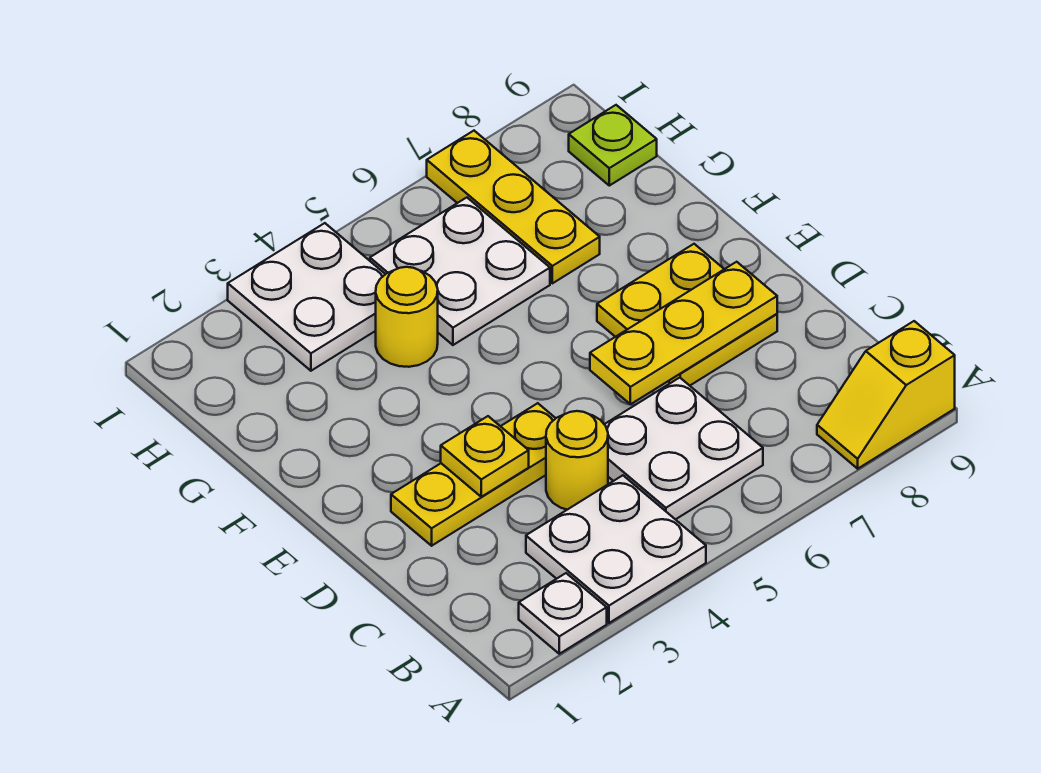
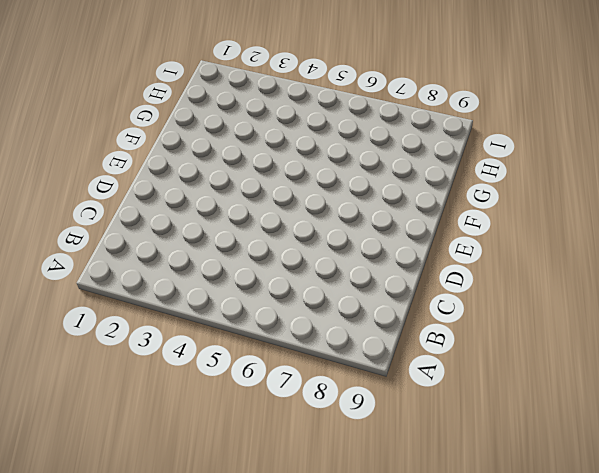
none -> white plate A2 level 1
none -> white plate A3:B4 level 1
none -> yellow slope A8:A9 level 1 top 9

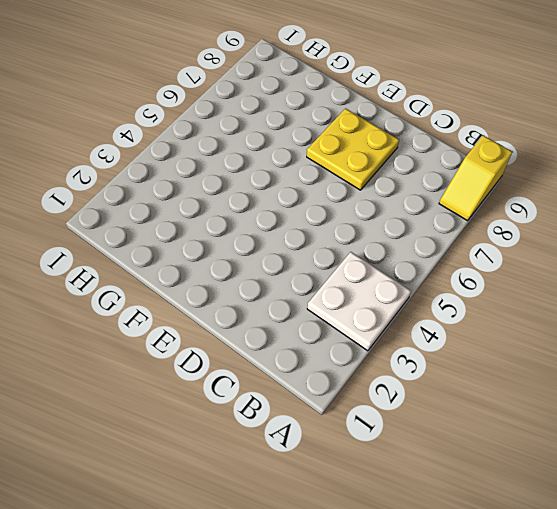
none -> white plate A2 level 1
none -> white plate B5:C6 level 1
none -> yellow round brick C4 level 1

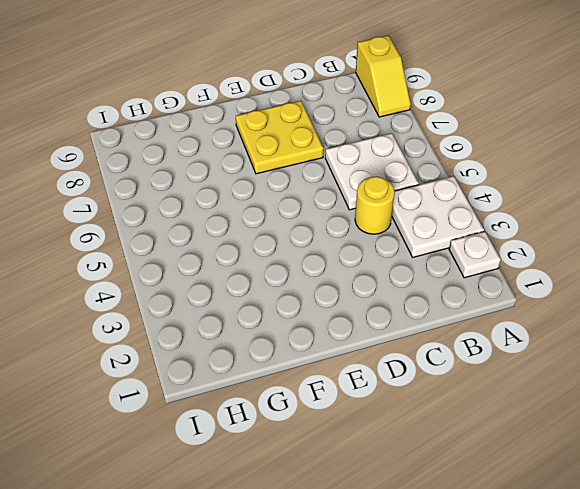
none -> yellow plate D2:D4 level 1
none -> yellow round brick G4 level 1
none -> white plate G5:H6 level 1

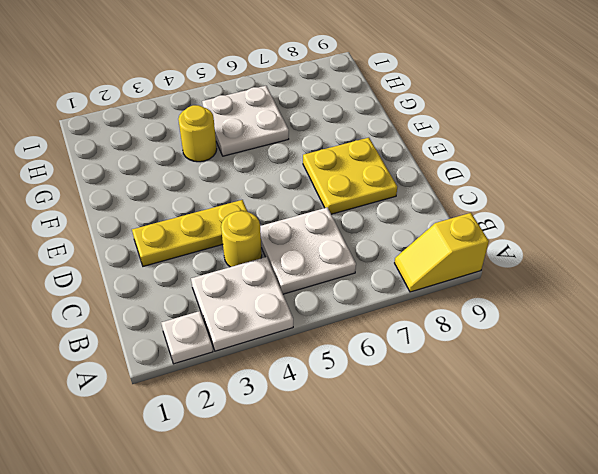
none -> yellow plate G7:I7 level 1
none -> white plate H3:I4 level 1
none -> lime plate H9 level 1

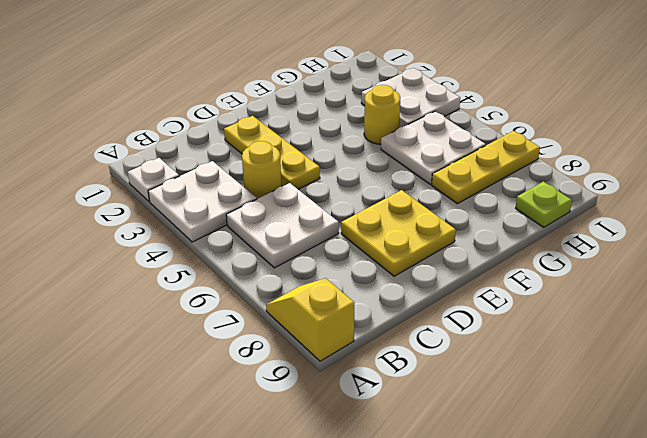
none -> yellow plate D3 level 2
none -> yellow plate D6:D8 level 2

